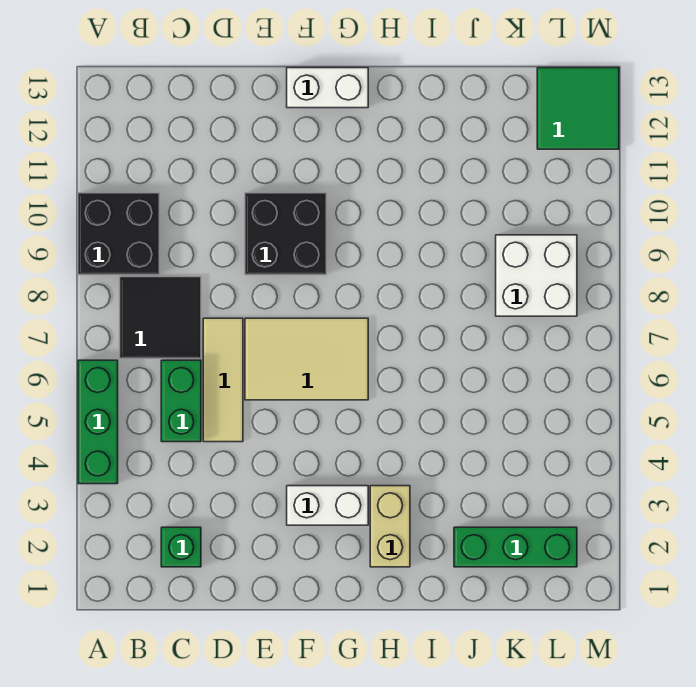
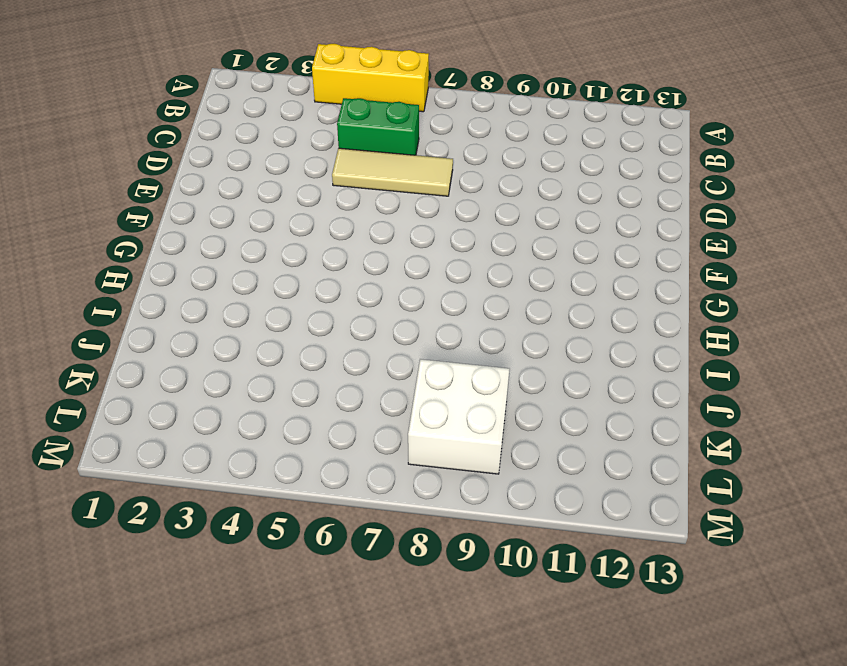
yellow brick A4:A6 level 1 -> green brick A4:A6 level 1
none -> black brick A9:B10 level 1
none -> black tile B7:C8 level 1
none -> green brick C2 level 1

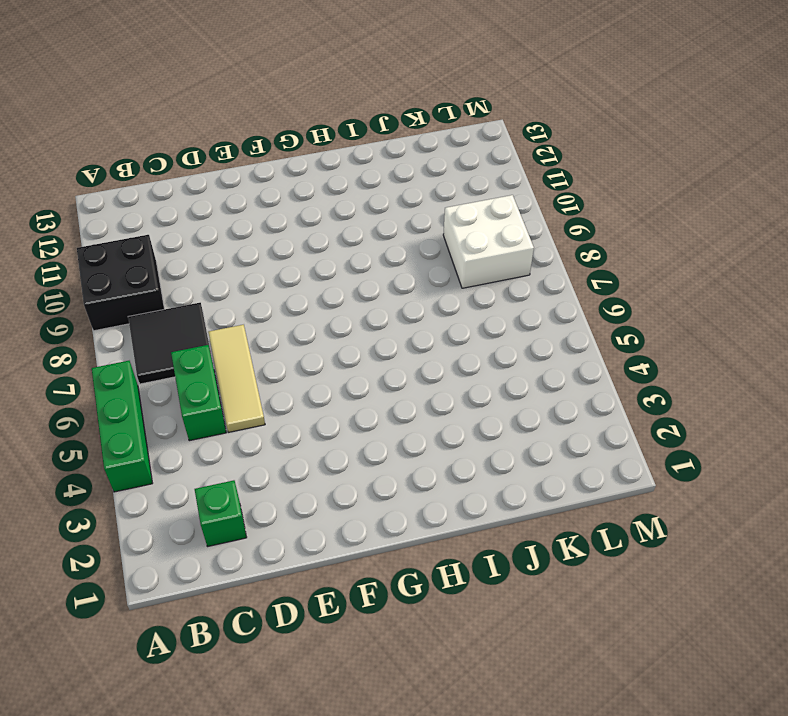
none -> tan tile E6:G7 level 1
none -> black brick E9:F10 level 1
none -> white brick F3:G3 level 1

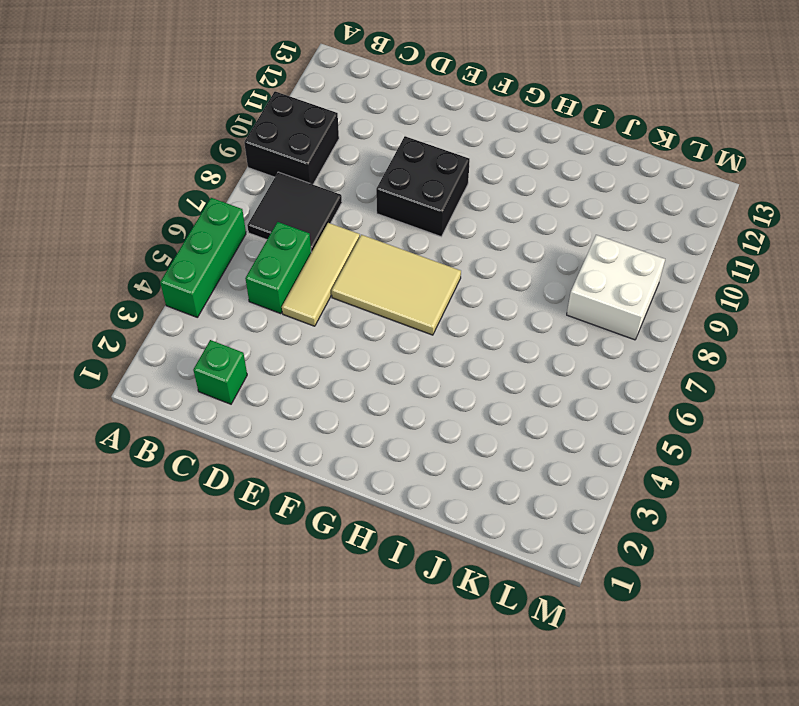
none -> white brick F3:G3 level 1
none -> white brick F13:G13 level 1
none -> tan brick H2:H3 level 1

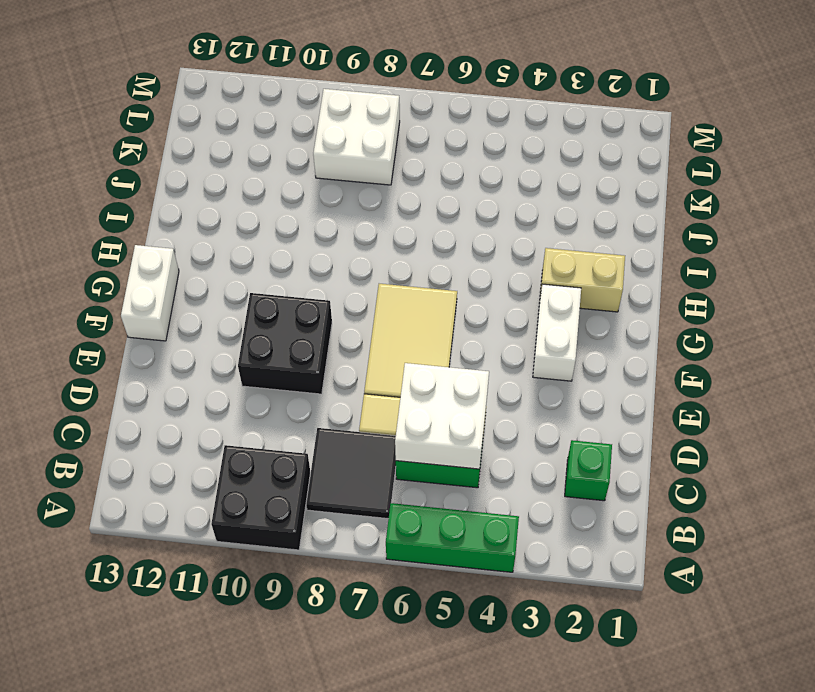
white brick C5:D6 level 2 -> none
none -> green brick J2:L2 level 1
none -> green tile L12:M13 level 1

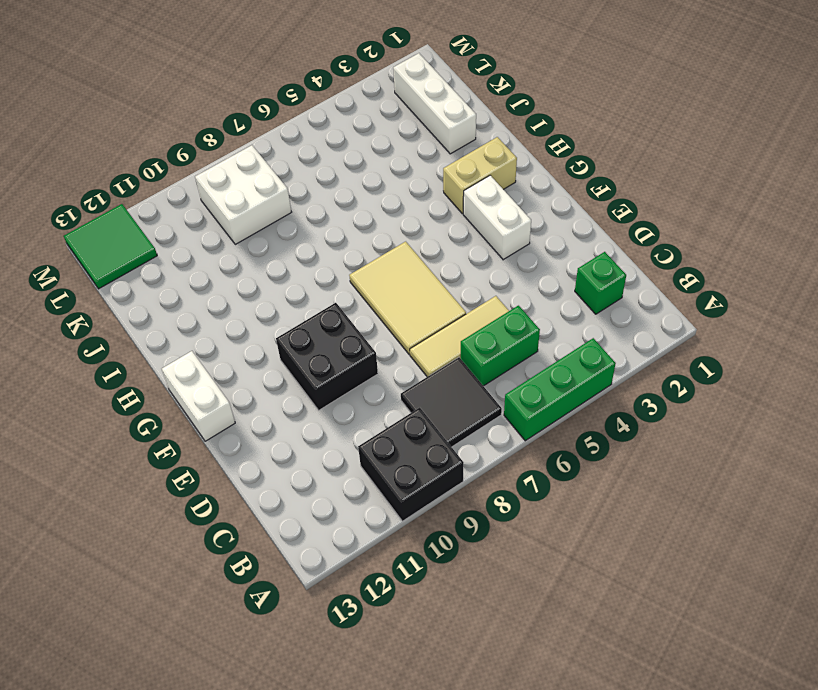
white brick J2:L2 level 1 -> green brick J2:L2 level 1

